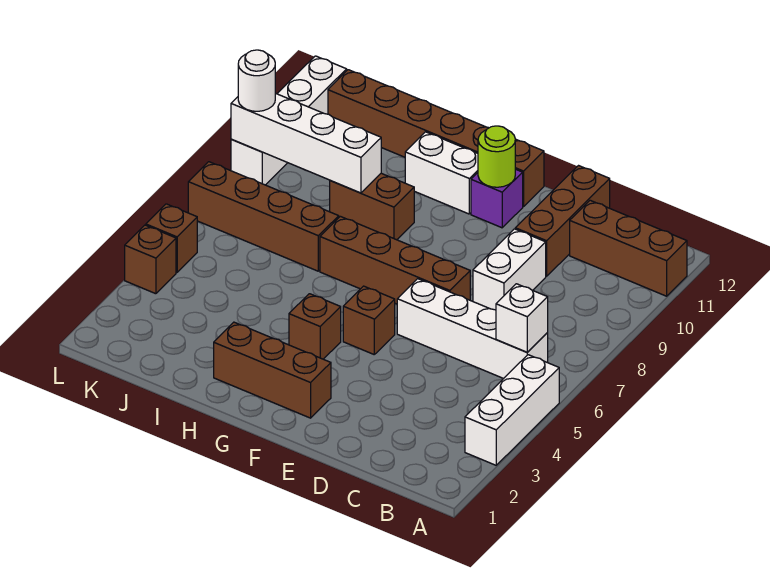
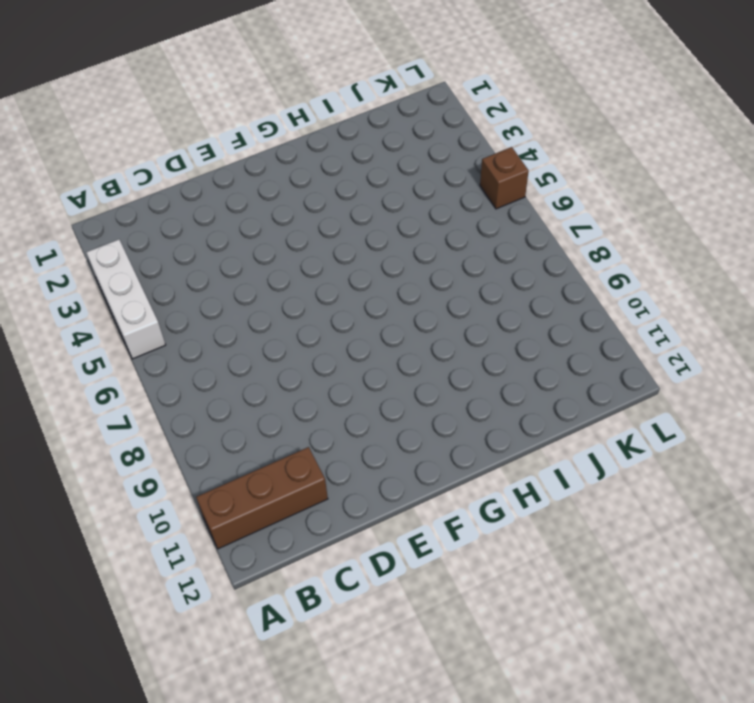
none -> white brick B6:E6 level 1
none -> white brick D8:D9 level 1
none -> brown brick D10:D12 level 1

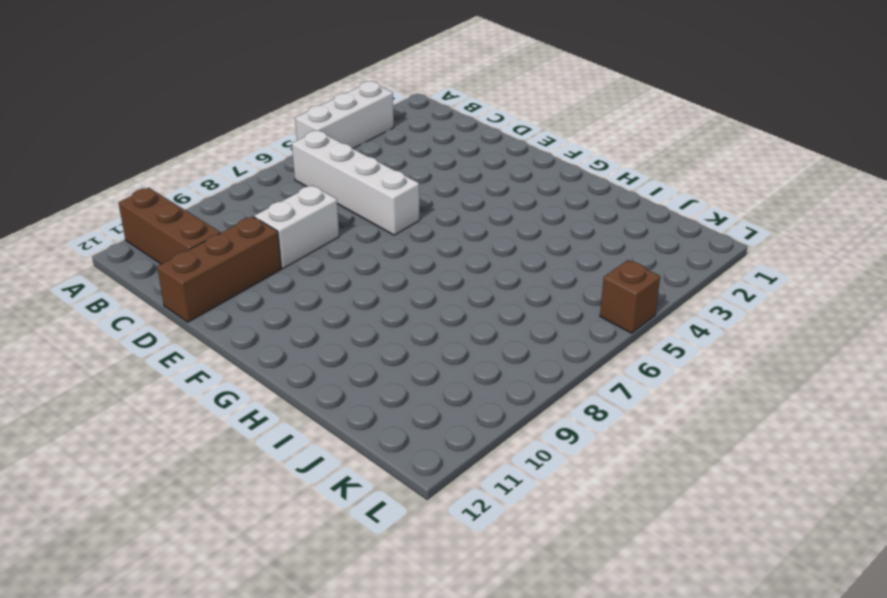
none -> brown brick E7:H7 level 1
none -> brown brick F2:H2 level 1
none -> brown brick F5 level 1

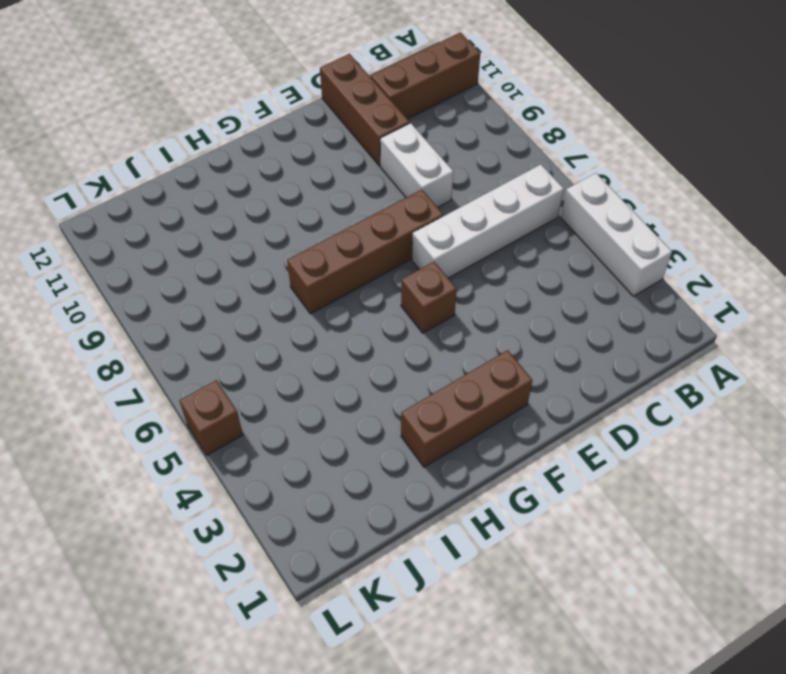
none -> purple brick F11 level 1
none -> brown brick F12:K12 level 1
none -> brown brick G4 level 1

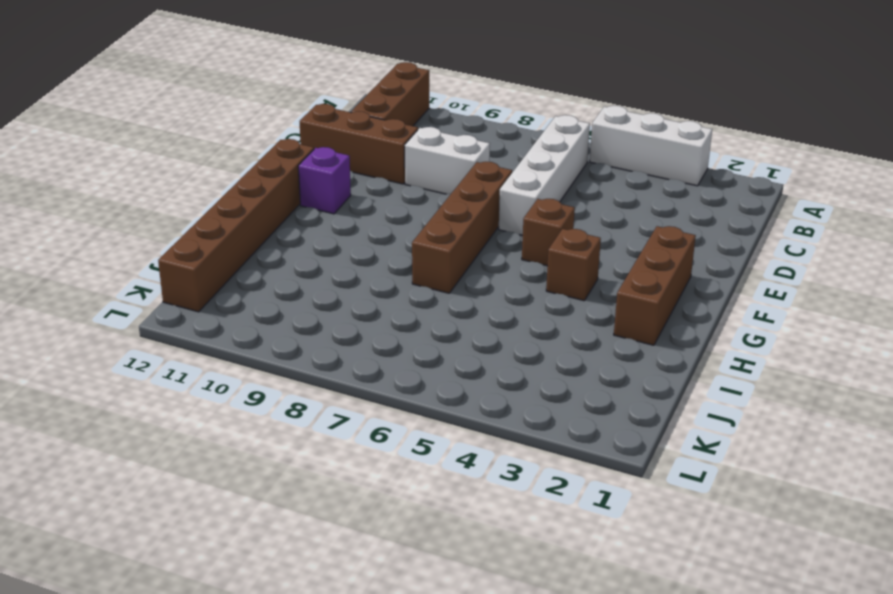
none -> white brick G11:H11 level 1
none -> brown brick H9:I9 level 1
none -> brown brick I7:L7 level 1

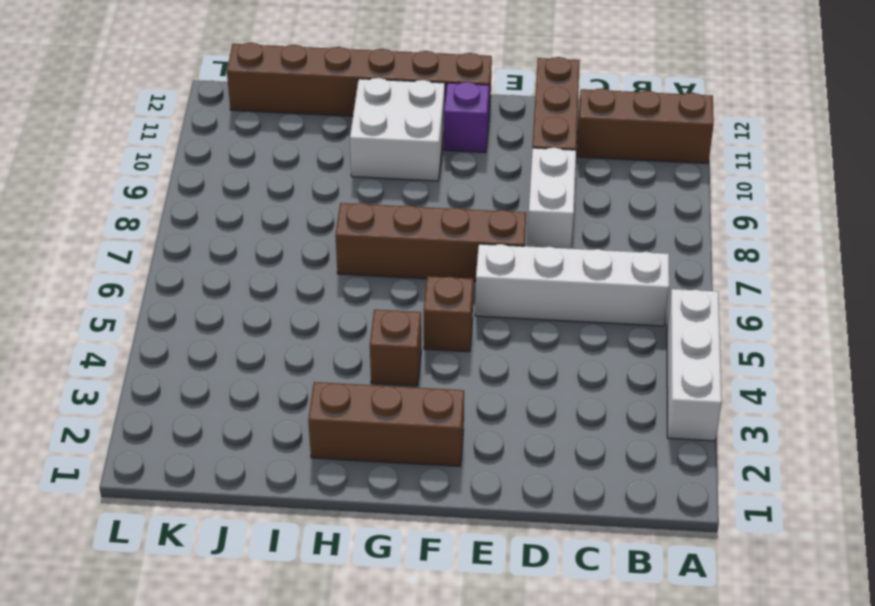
white brick G10:H11 level 1 -> white brick G11:H11 level 1
none -> brown brick H9:I9 level 1
none -> brown brick I7:L7 level 1
none -> brown brick L4 level 1

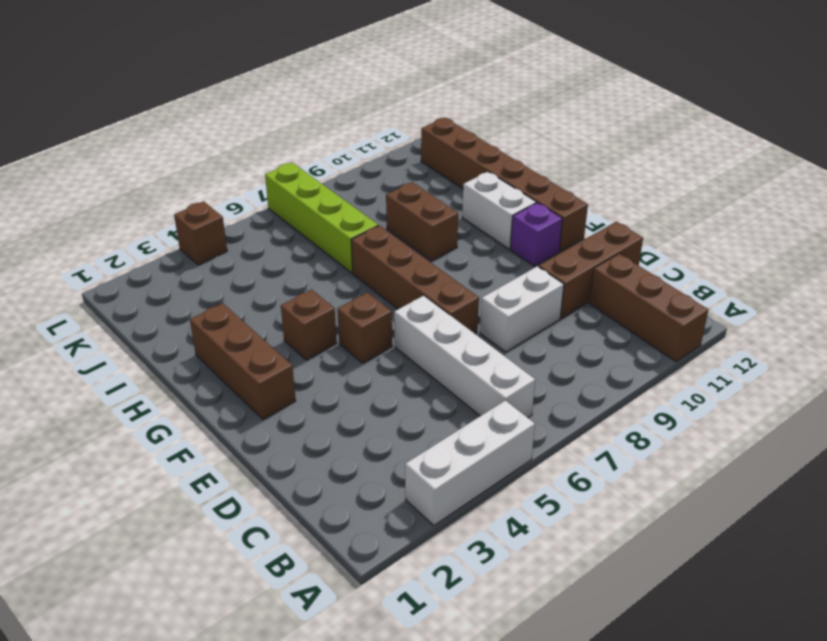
lime brick I7:L7 level 1 -> brown brick I7:L7 level 1
none -> brown brick L5 level 1
none -> white brick L9:L12 level 1
none -> white brick B6 level 2

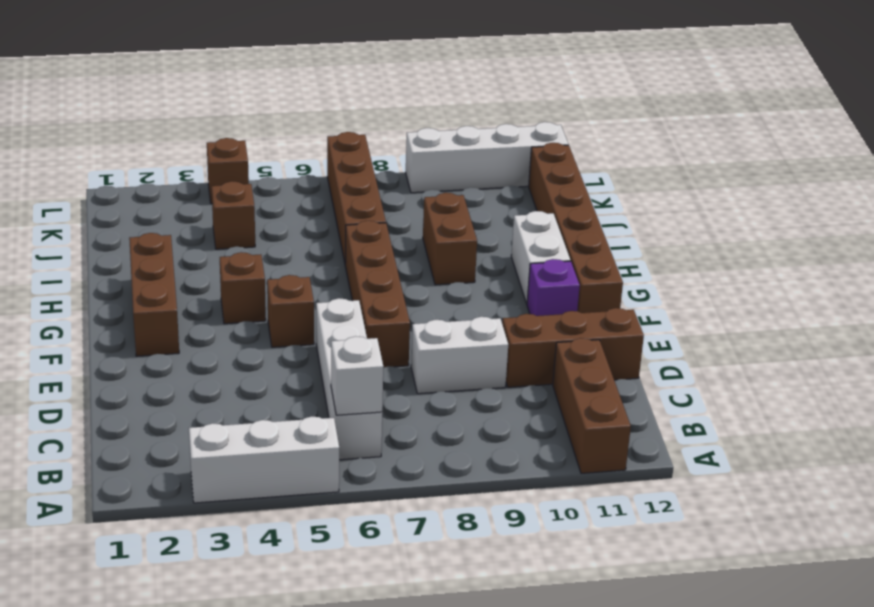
brown brick J4 level 1 -> brown brick L5 level 1
none -> lime round brick F11 level 2
none -> white brick I9:L9 level 2
none -> white round brick L9 level 3

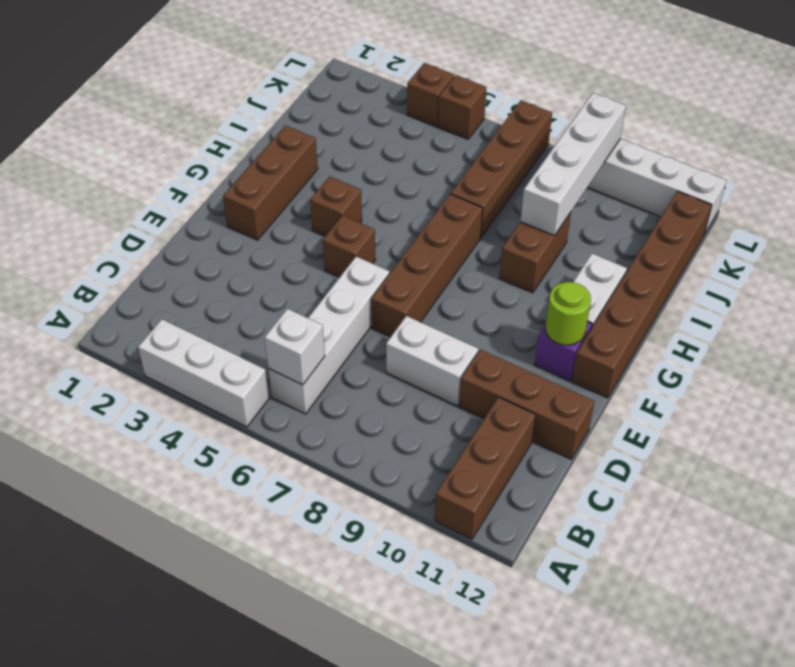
none -> white round brick L9 level 3

